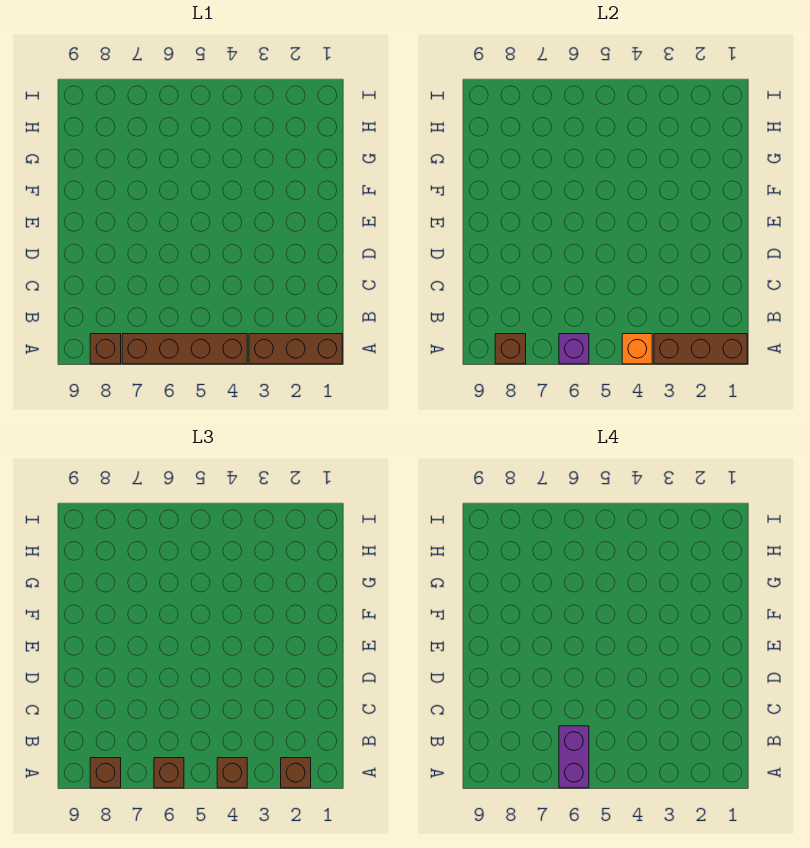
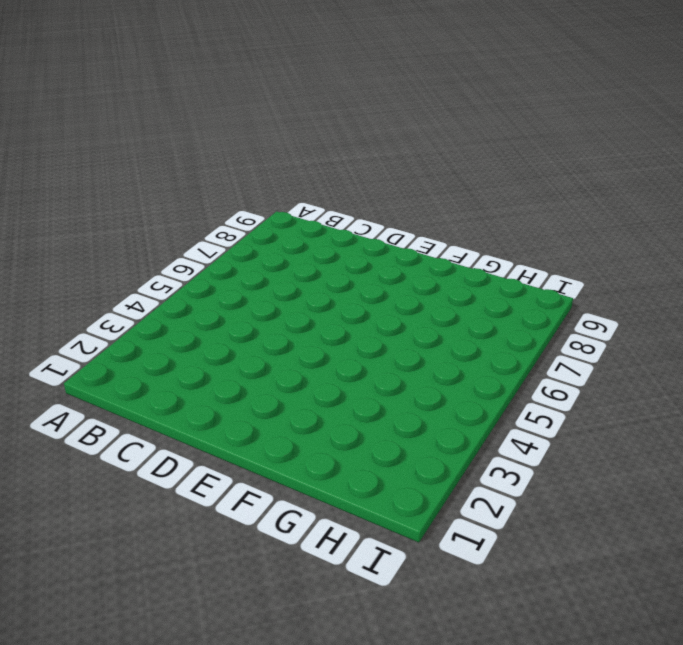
none -> brown brick A1:A3 level 1
none -> brown brick A4:A7 level 1
none -> brown brick A8 level 1

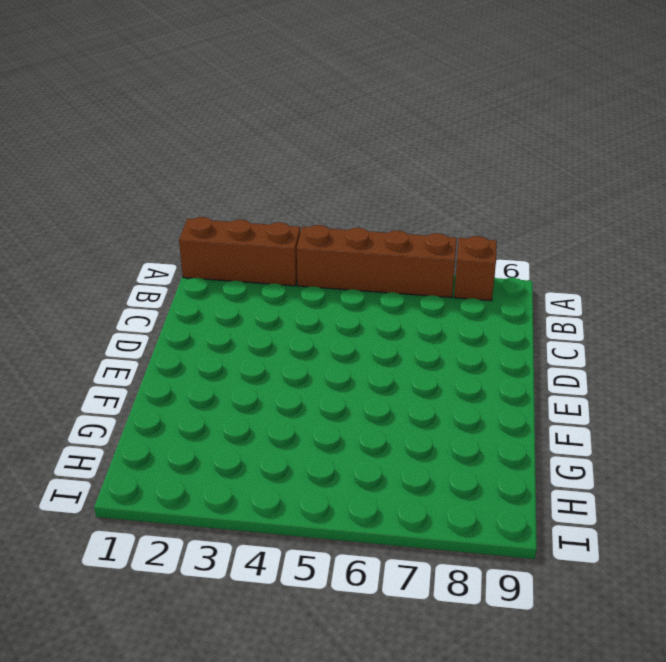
none -> brown brick A1:A3 level 2
none -> orange brick A4 level 2
none -> purple brick A6 level 2

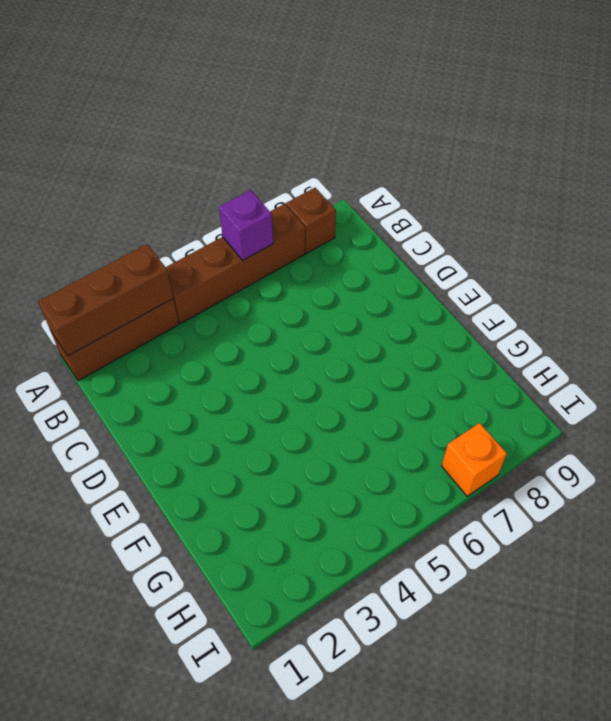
orange brick I7 level 1 -> orange brick A4 level 2
none -> brown brick A8 level 2
none -> brown brick A2 level 3
none -> brown brick A4 level 3

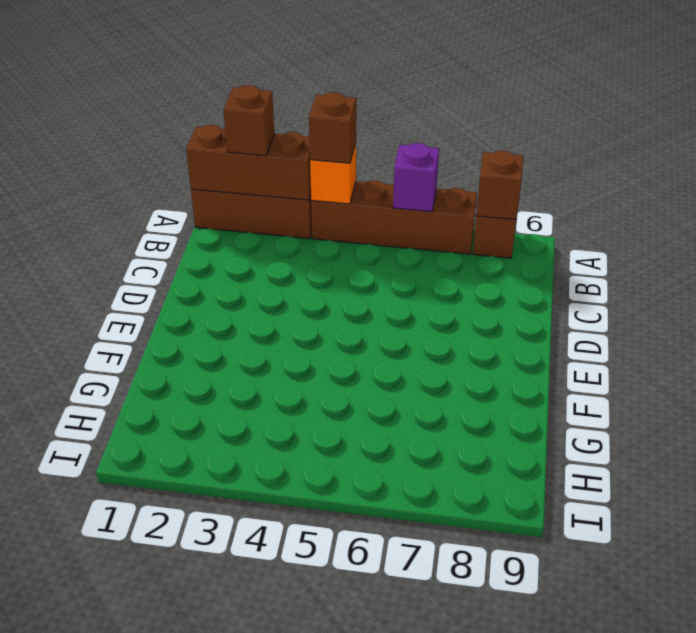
none -> brown brick A6 level 3
none -> brown brick A8 level 3
none -> purple brick A6:B6 level 4

